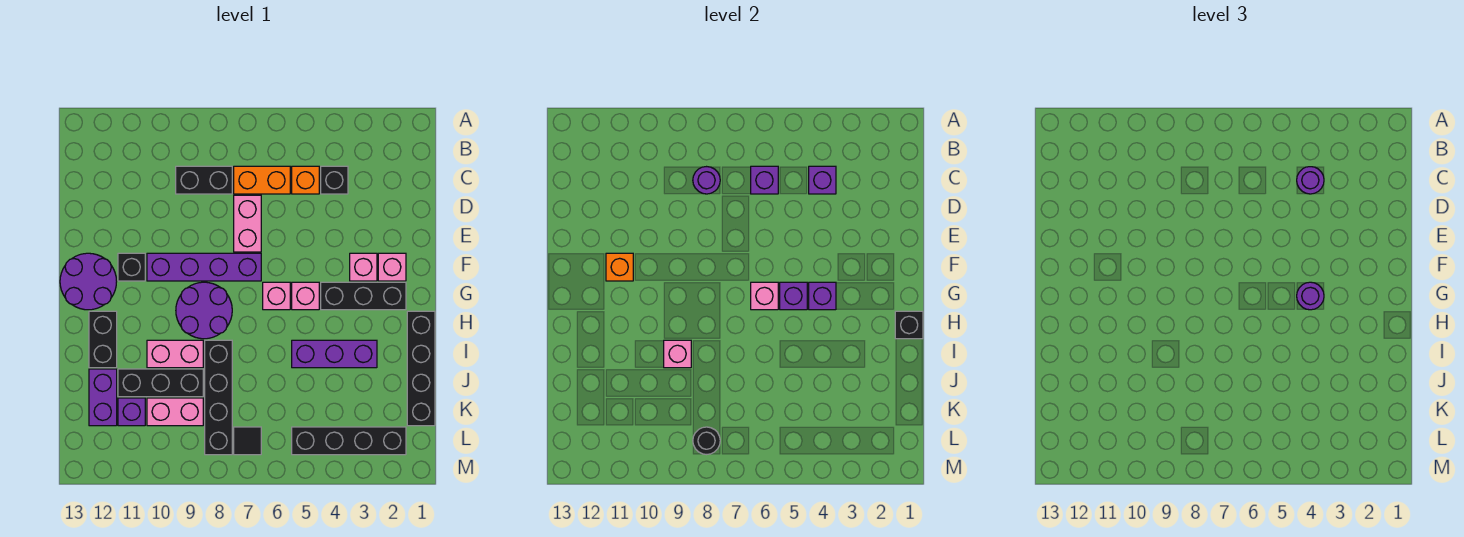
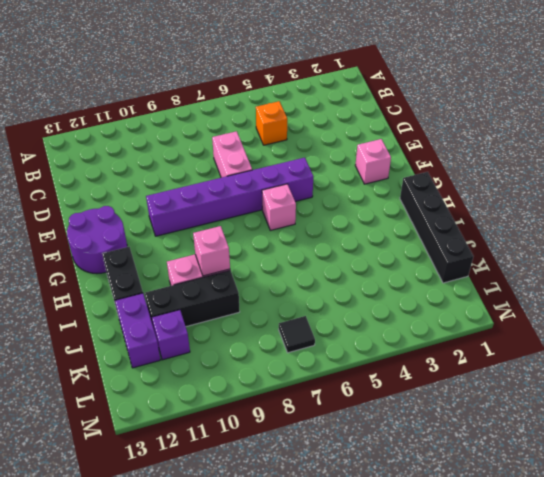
purple brick F5:F10 level 1 -> purple brick F7:F10 level 1
none -> black brick C4 level 1
none -> orange brick C6:C7 level 1
none -> black brick C8:C9 level 1
none -> pink brick F3 level 1

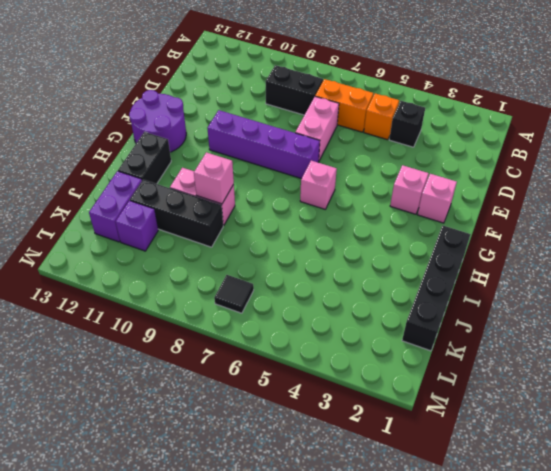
none -> black brick F11 level 1
none -> black brick G2:G4 level 1
none -> pink brick G5 level 1
none -> purple round brick G8:H9 level 1

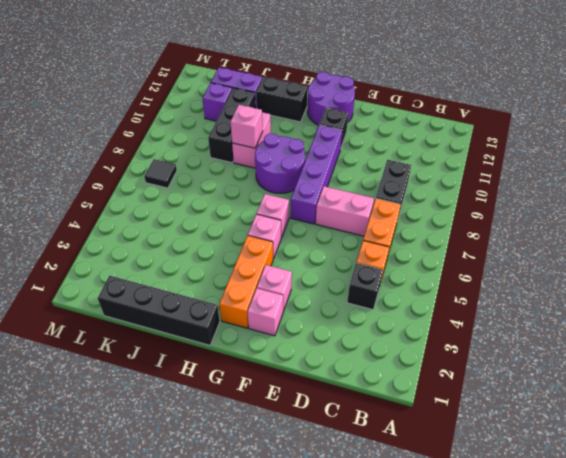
orange brick G2:G4 level 1 -> black brick G2:G4 level 1
none -> purple brick I3:I5 level 1
none -> black brick I8:L8 level 1
none -> pink brick K9:K10 level 1
none -> black brick L2:L5 level 1

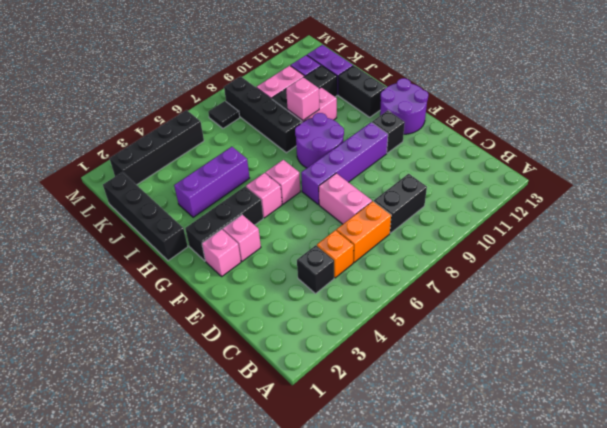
none -> purple brick C4 level 2
none -> purple brick C6 level 2
none -> purple round brick C8 level 2
none -> orange brick F11 level 2

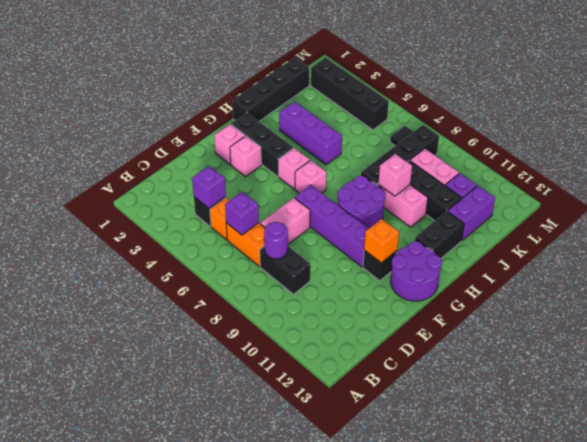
none -> purple brick G4 level 2
none -> purple brick G5 level 2
none -> pink brick G6 level 2
none -> black brick H1 level 2

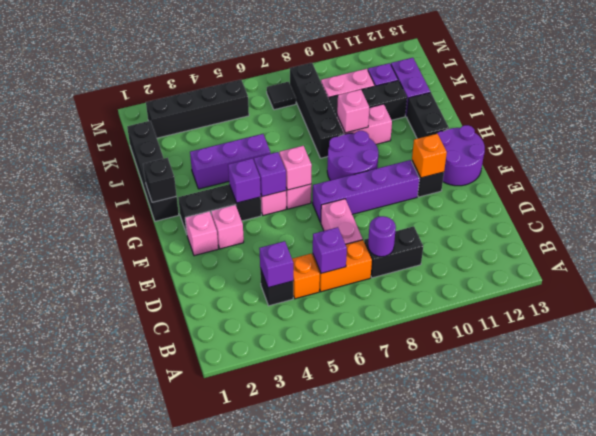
none -> black round brick L8 level 2
none -> purple round brick C4 level 3
none -> purple round brick G4 level 3

